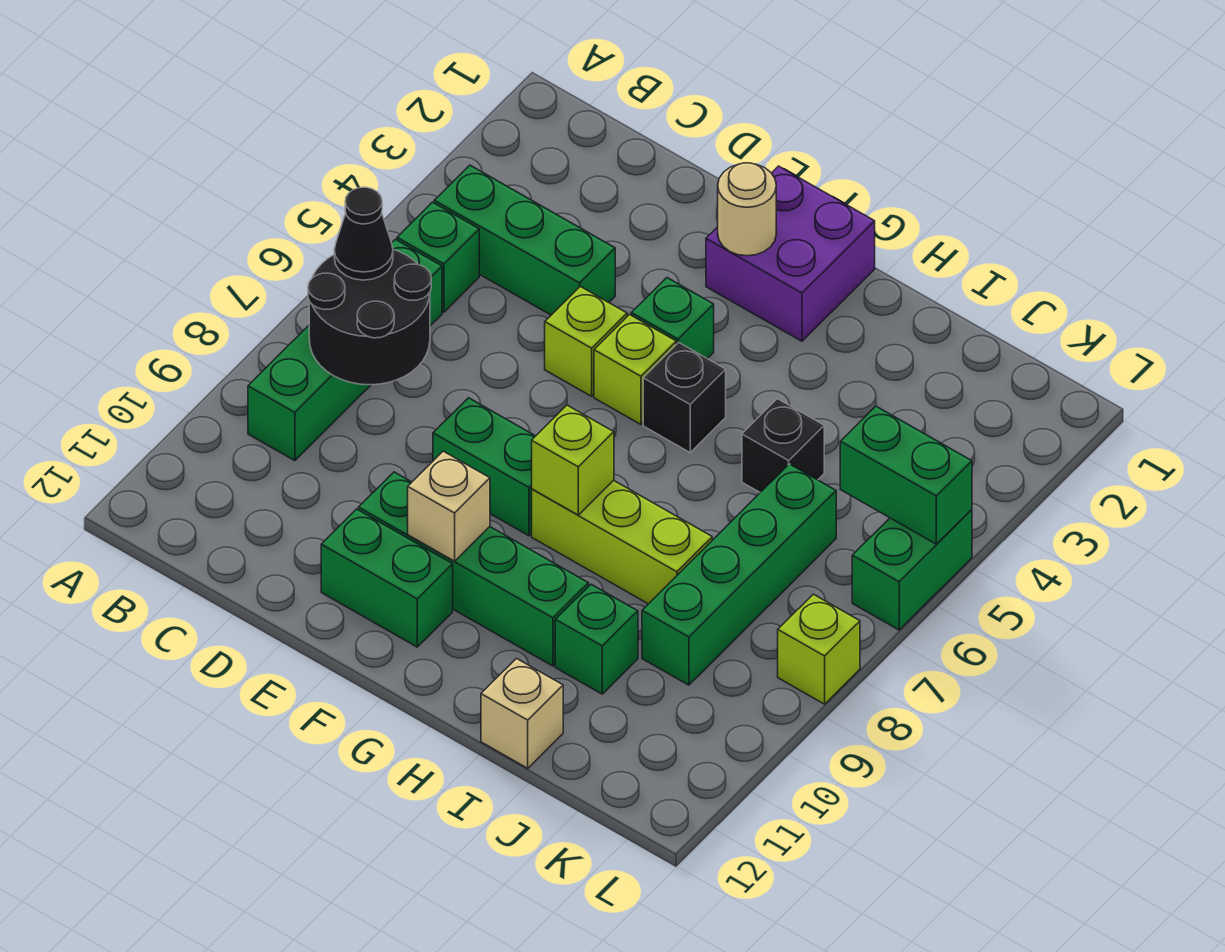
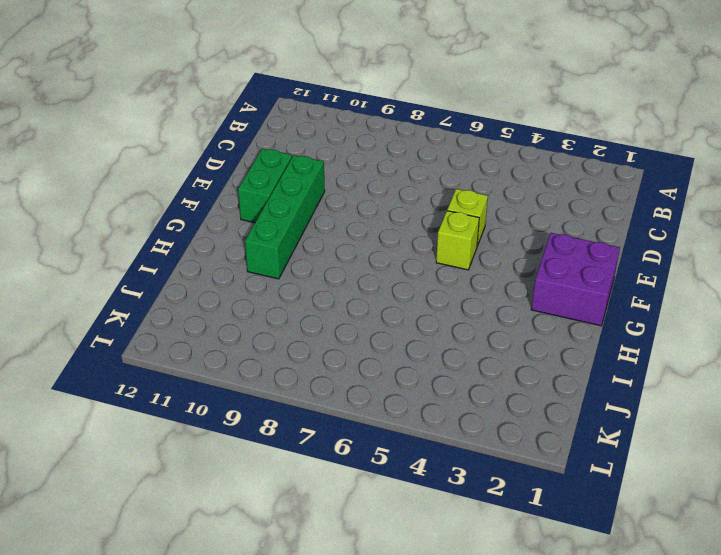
none -> green brick B4:D4 level 1
none -> green brick B5 level 1
none -> green brick B6:B9 level 1

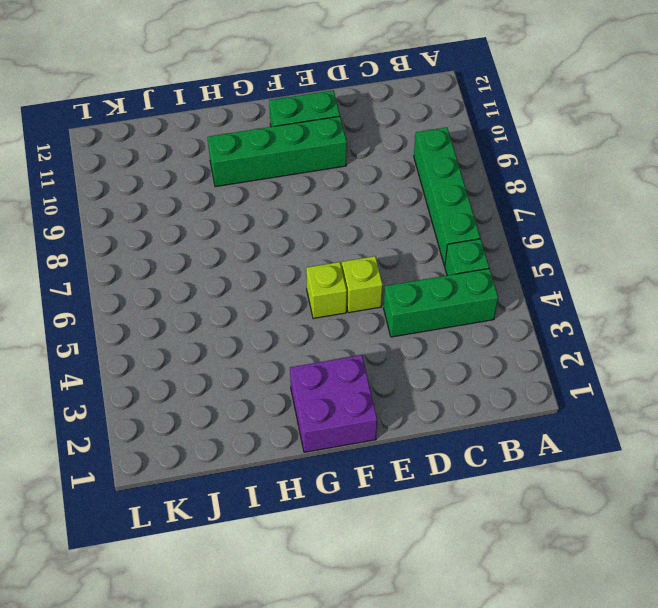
none -> green brick E8:F8 level 1
none -> green brick F4 level 1
none -> black brick G5 level 1

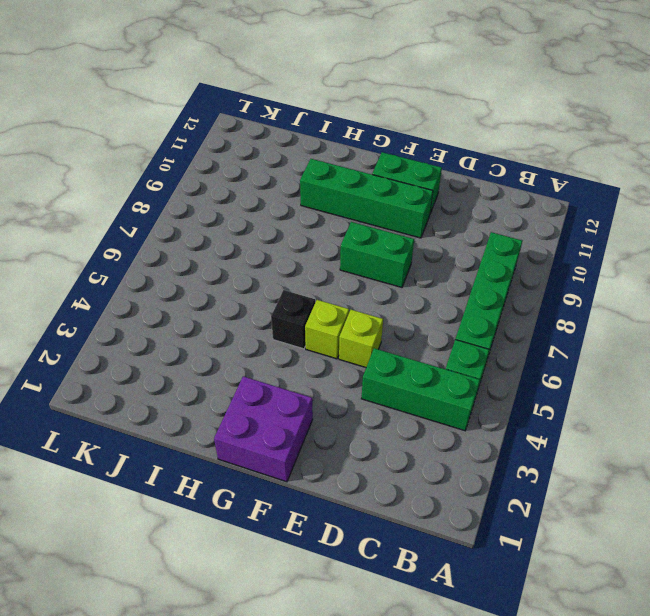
none -> green brick F4 level 1
none -> lime brick G8:I8 level 1
none -> black brick I5 level 1

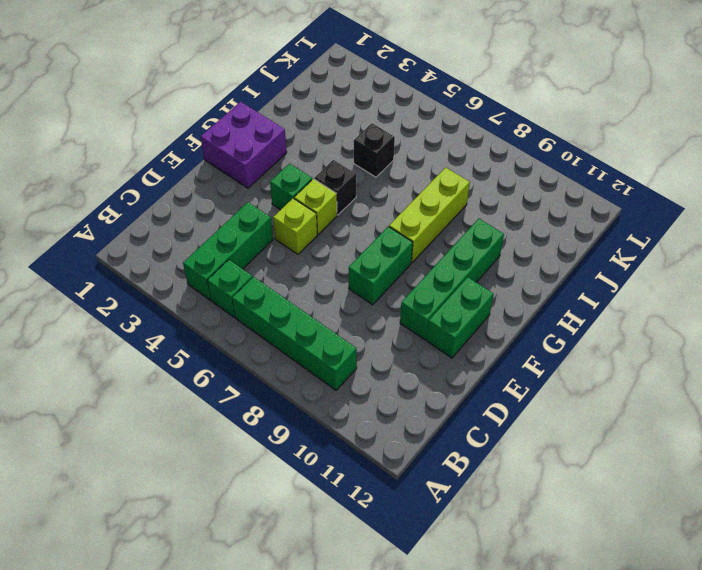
none -> green brick I10 level 1
none -> tan brick I12 level 1
none -> green brick J6:J9 level 1

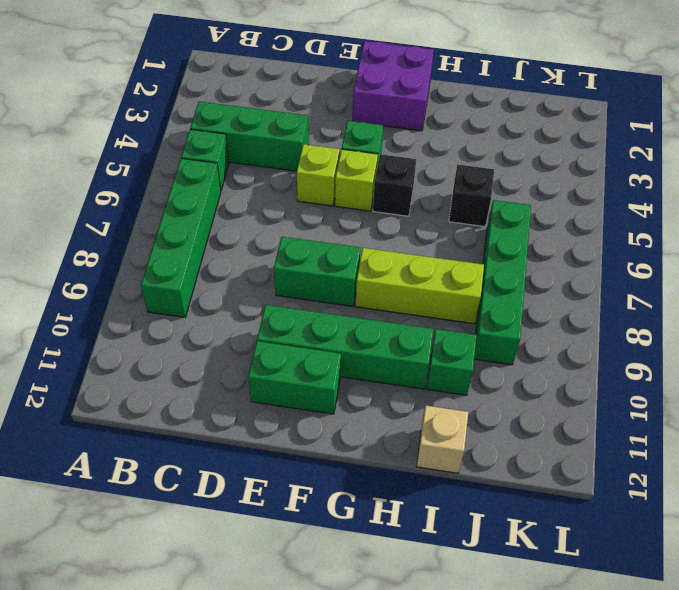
none -> green brick L5:L6 level 1
none -> lime brick L8 level 1
none -> black round brick B7:C8 level 2

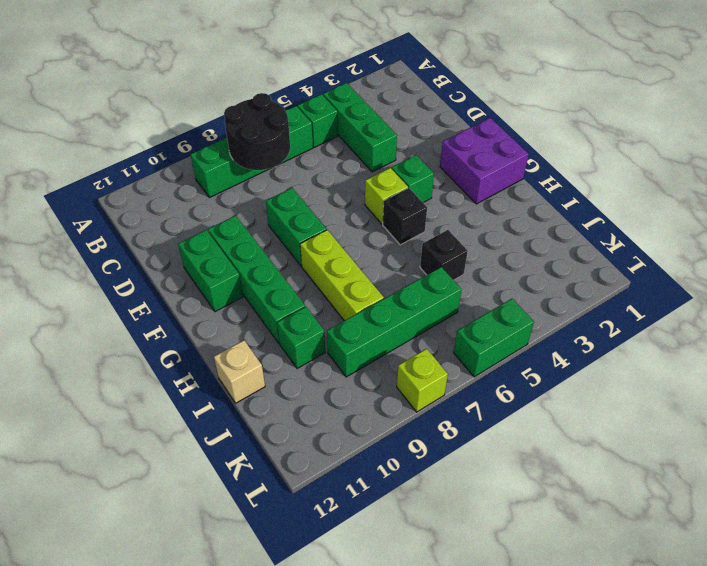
none -> lime brick E5 level 1
none -> tan round brick F2 level 2
none -> tan brick F10 level 2

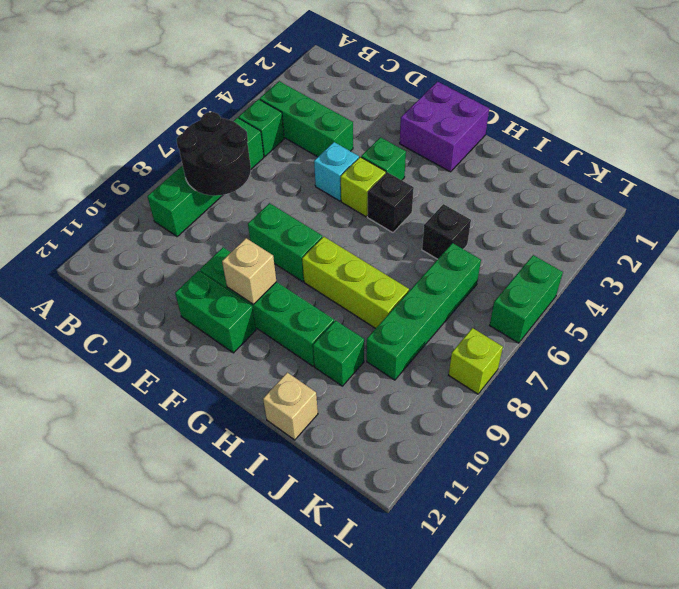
cyan brick E5 level 1 -> lime brick E5 level 1
none -> tan round brick F2 level 2
none -> lime brick G8 level 2
none -> green brick K5:L5 level 2

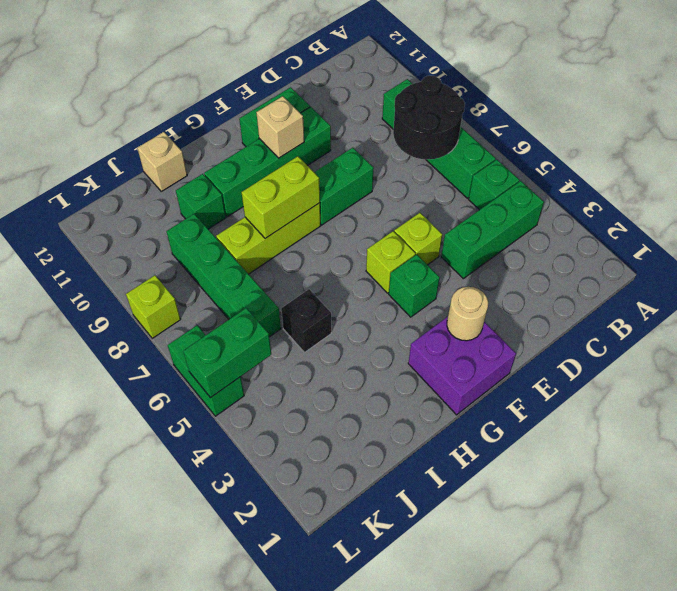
lime brick G8:H8 level 2 -> lime brick G8 level 2
none -> black brick G5 level 1
none -> black cone B7 level 3

